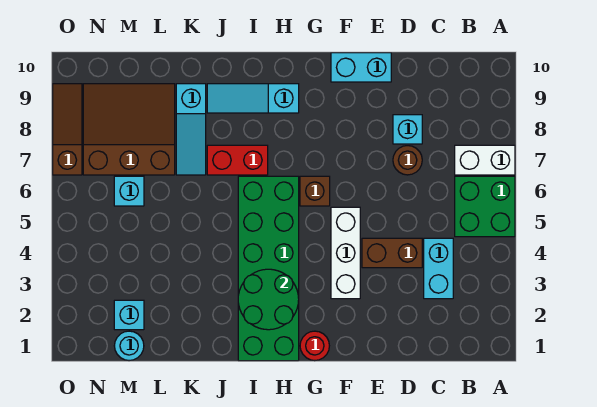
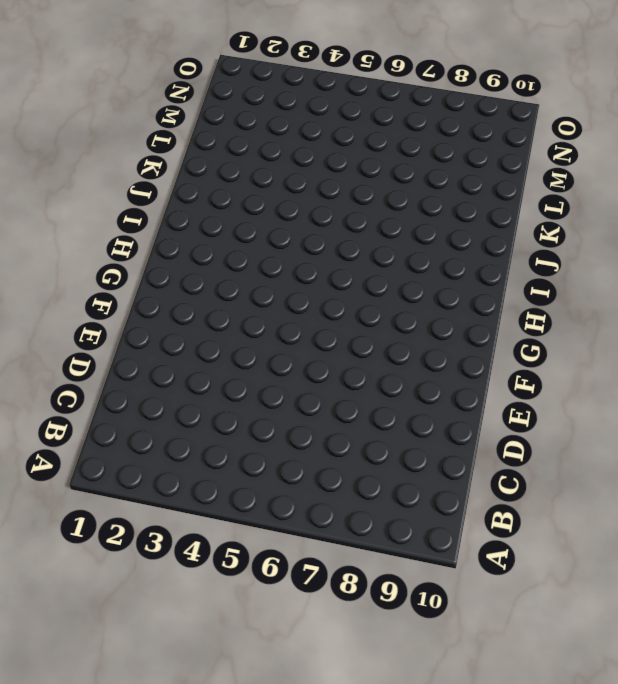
none -> green brick A5:B6 level 1
none -> white brick A7:B7 level 1
none -> cyan brick C3:C4 level 1

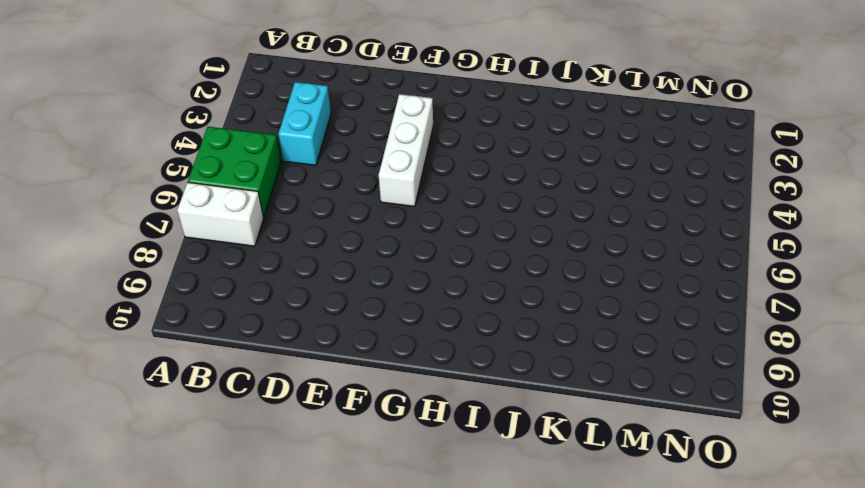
none -> brown brick D4:E4 level 1
none -> brown round brick D7 level 1
none -> cyan brick D8 level 1

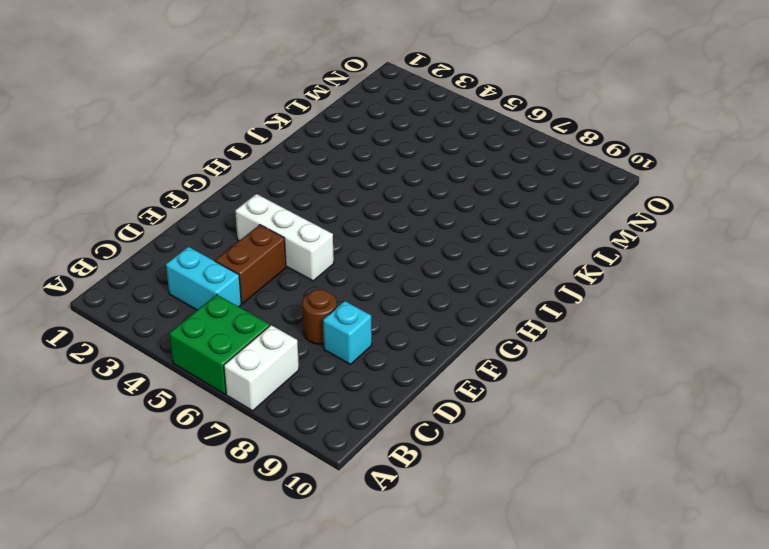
none -> cyan brick E10:F10 level 1
none -> red round brick G1 level 1
none -> brown brick G6 level 1

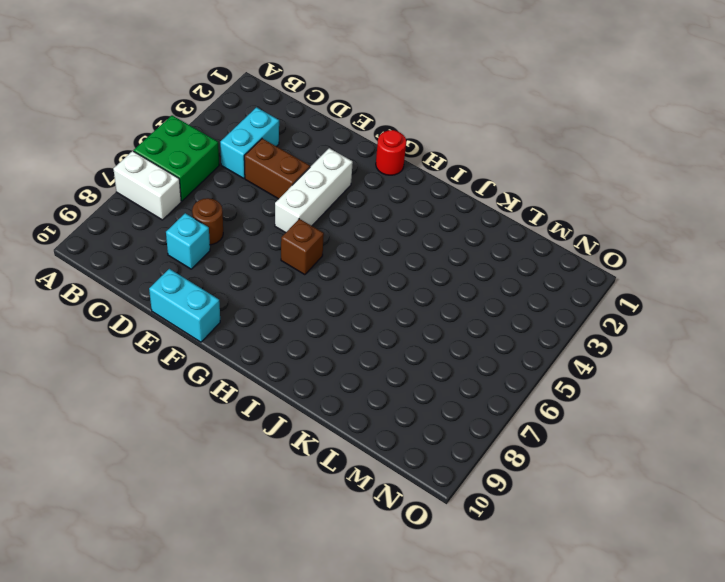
none -> green brick H1:I6 level 1
none -> cyan slope H9:J9 level 1 top H
none -> red brick I7:J7 level 1

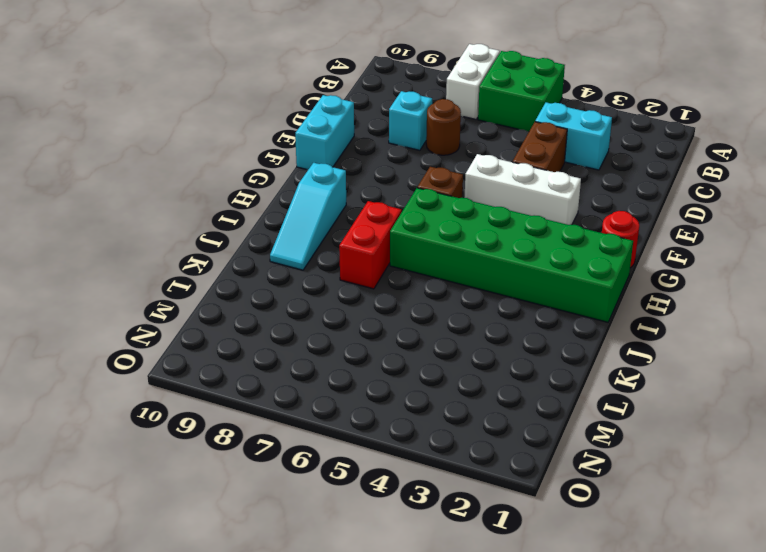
none -> cyan slope K7:K9 level 1 top 9
none -> brown slope L7:N9 level 1 top 7
none -> cyan round brick M1 level 1

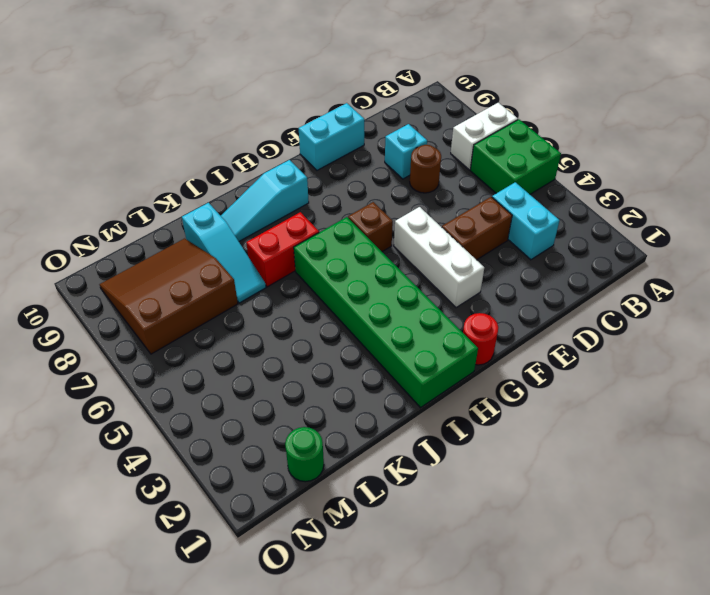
green round brick M1 level 1 -> cyan round brick M1 level 1
none -> cyan brick M2 level 1
none -> cyan brick M6 level 1
none -> brown slope O7:O9 level 1 top 7

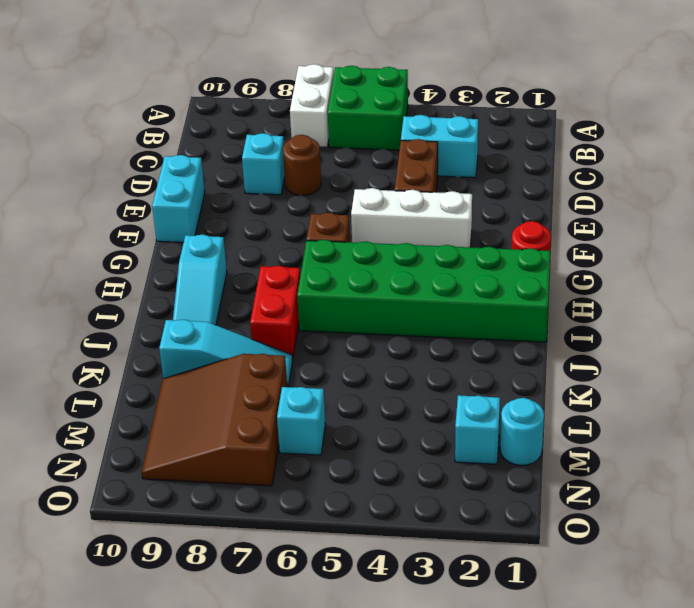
none -> brown slope O7:O9 level 1 top 7
none -> green round brick H2:I3 level 2

